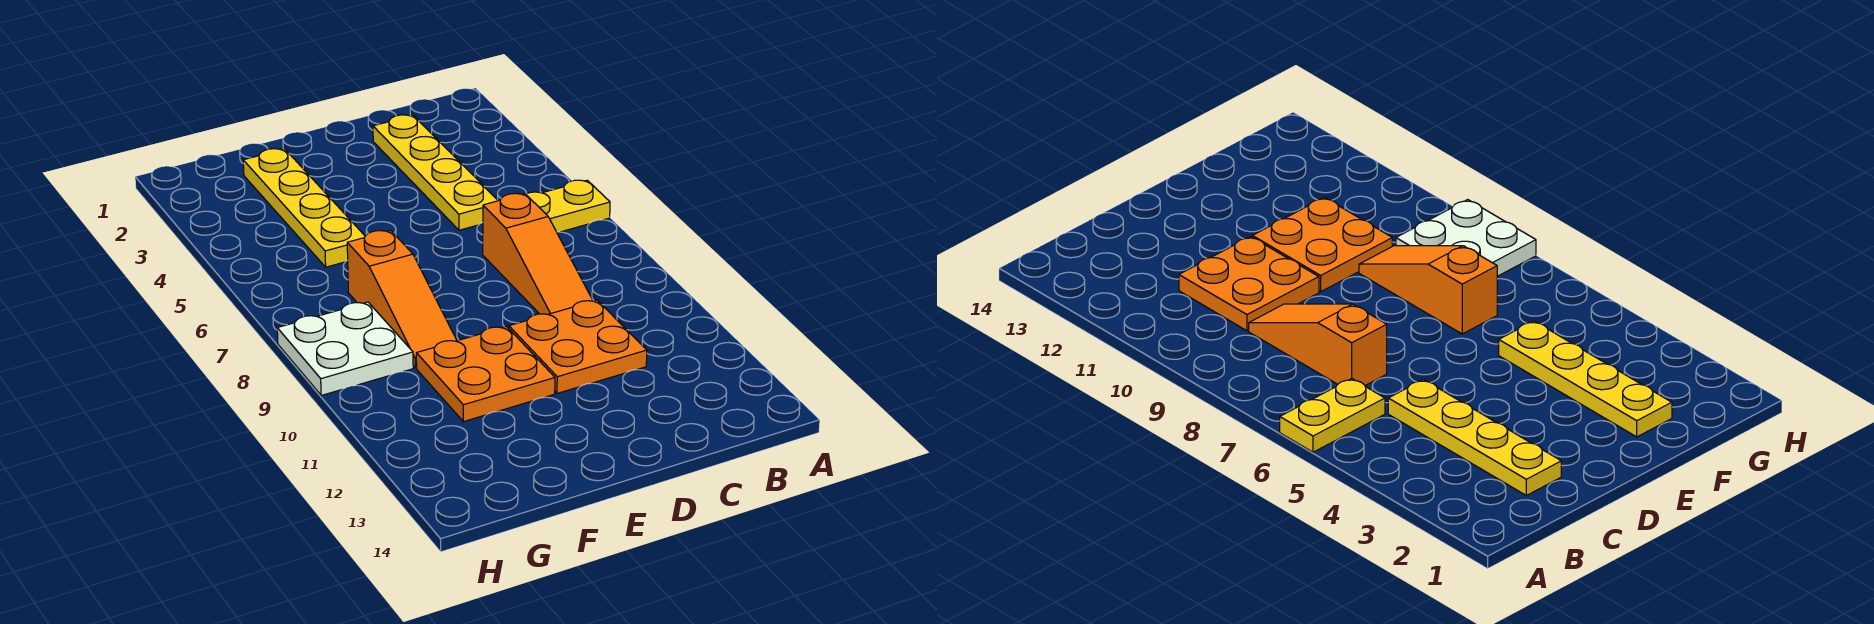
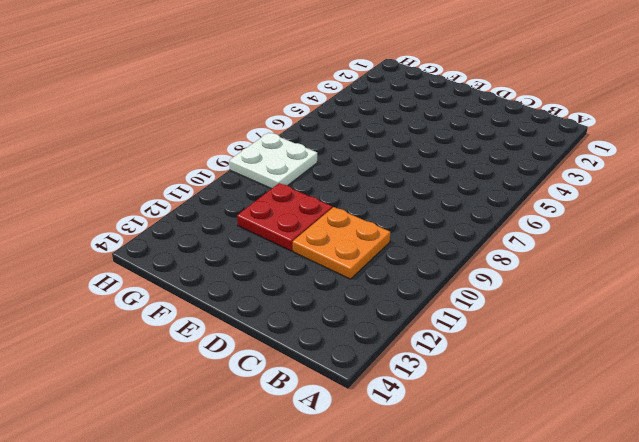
red plate E10:F11 level 1 -> orange plate E10:F11 level 1
none -> yellow plate A6:B6 level 1
none -> yellow plate C2:C5 level 1

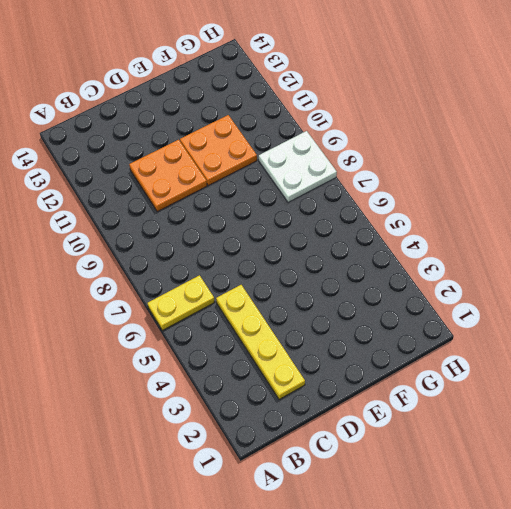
none -> orange slope C7:C9 level 1 top 7
none -> yellow plate F2:F5 level 1

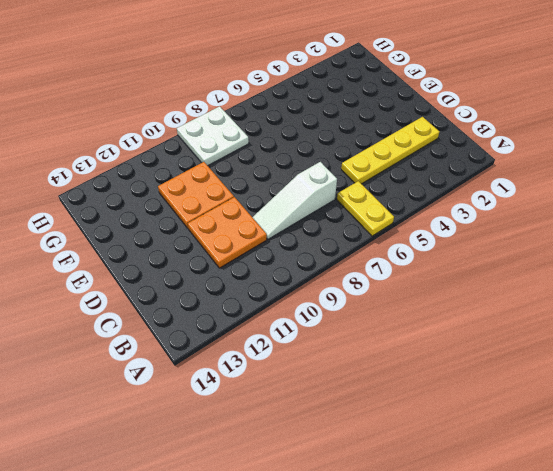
white slope C7:C9 level 1 top 7 -> orange slope C7:C9 level 1 top 7
none -> yellow plate F2:F5 level 1
none -> orange slope F7:F9 level 1 top 7

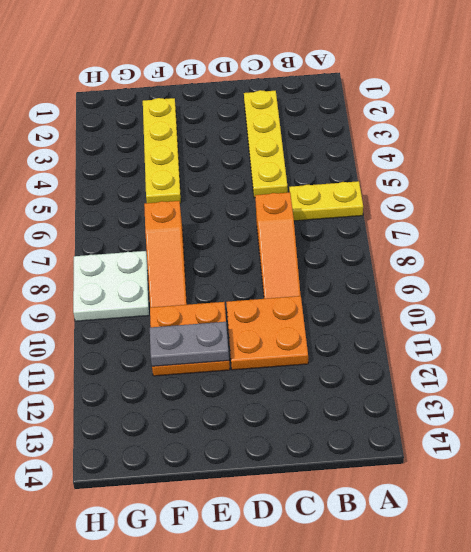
grey plate E11:F11 level 2 -> none

